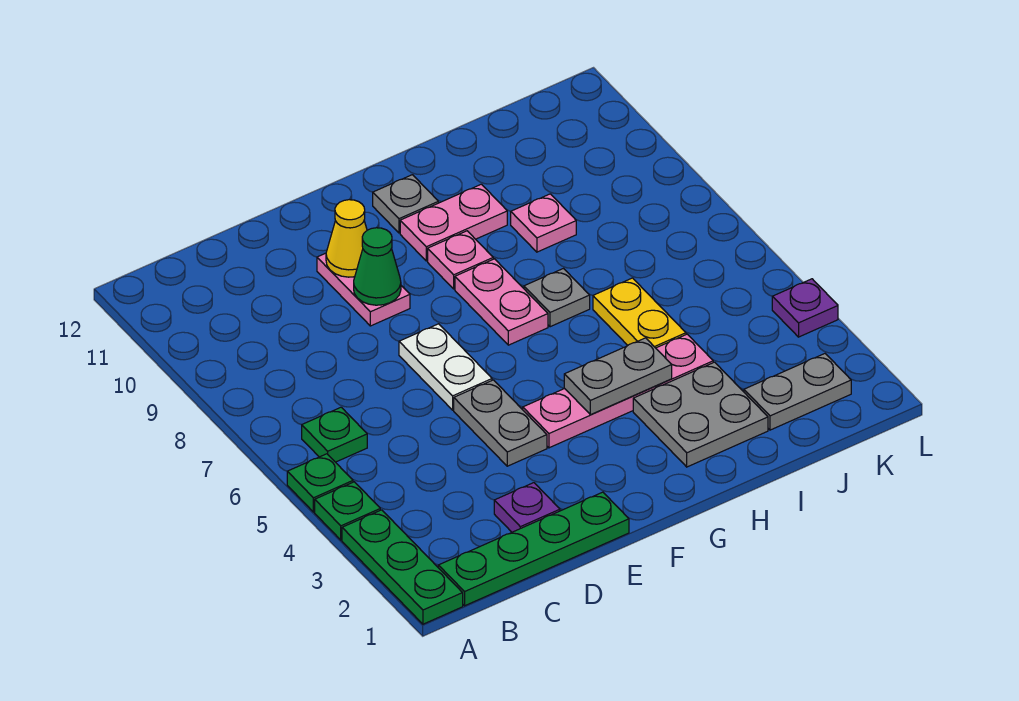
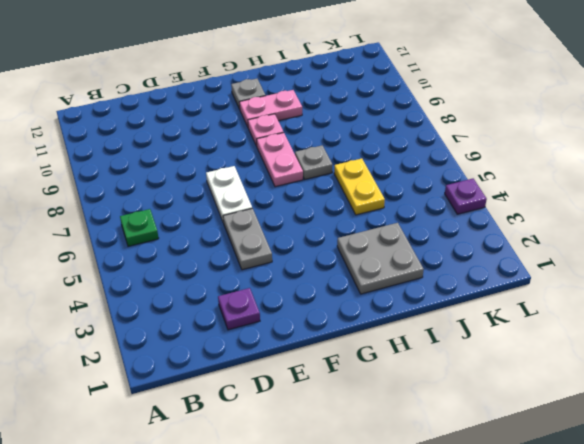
none -> green plate A1:A3 level 1
none -> green plate A4 level 1
none -> green plate A5 level 1

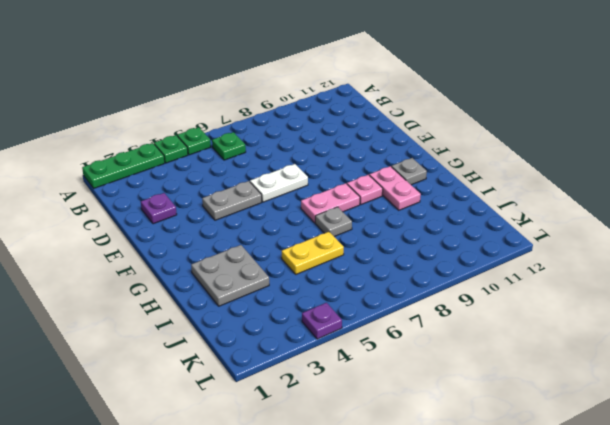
none -> green plate B1:E1 level 1
none -> pink plate E9:E10 level 1
none -> pink plate F4:I4 level 1

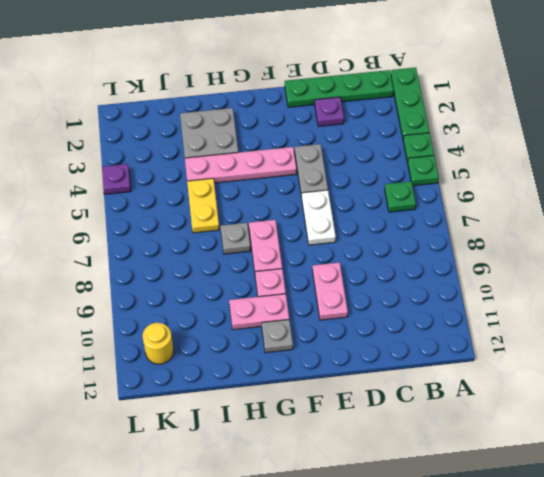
yellow round brick K11 level 1 -> none
none -> pink plate I9 level 1
none -> grey plate J2:K2 level 1
none -> green cone E9 level 2

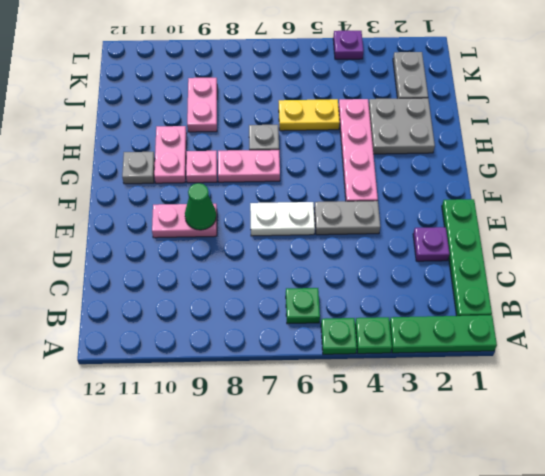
pink plate I9:J9 level 1 -> pink plate I9 level 1
none -> yellow cone E10 level 2
none -> grey plate G4:H4 level 2

